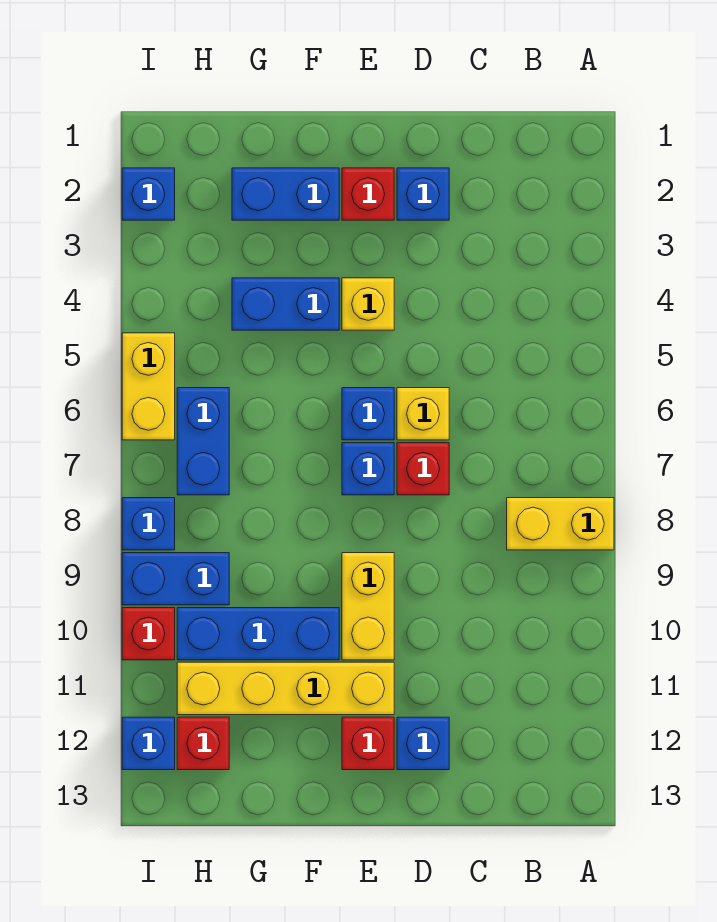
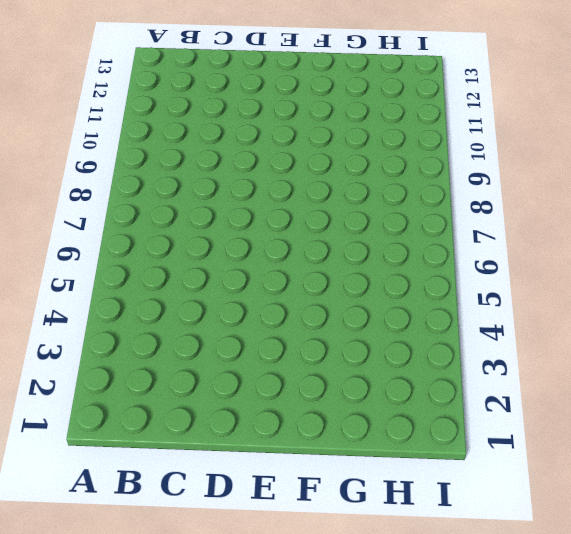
none -> yellow brick A8:B8 level 1
none -> blue brick D2 level 1
none -> yellow brick D6 level 1

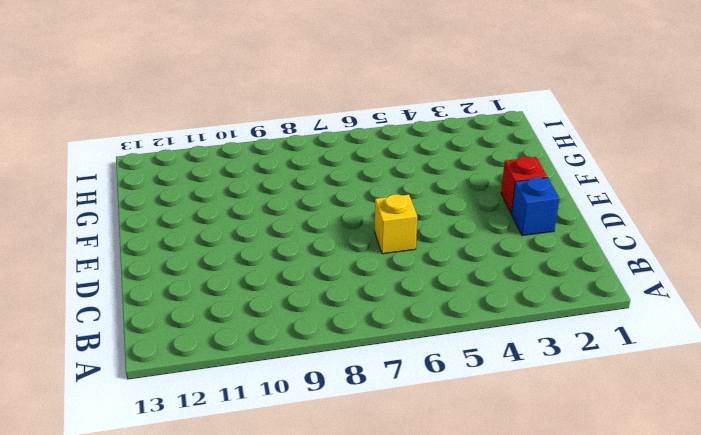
none -> yellow brick A8:B8 level 1
none -> red brick D7 level 1
none -> blue brick D12 level 1

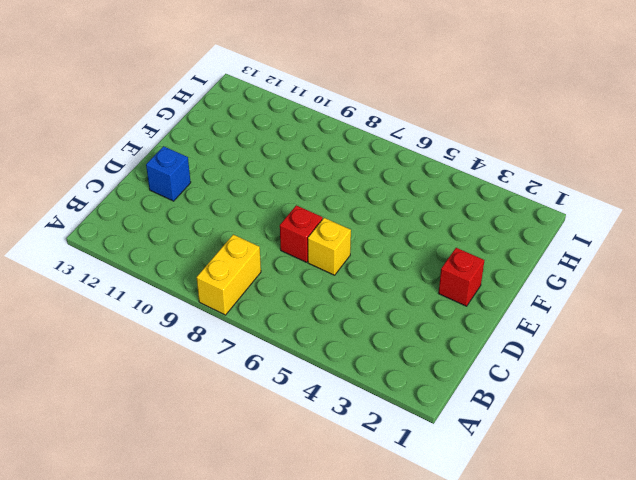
none -> blue brick D2 level 1
none -> yellow brick E4 level 1
none -> blue brick E6 level 1

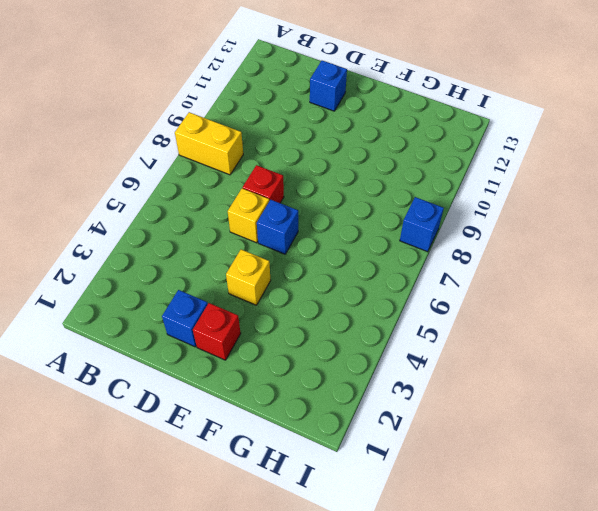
none -> blue brick E7 level 1
none -> yellow brick E9:E10 level 1
none -> yellow brick E11:H11 level 1

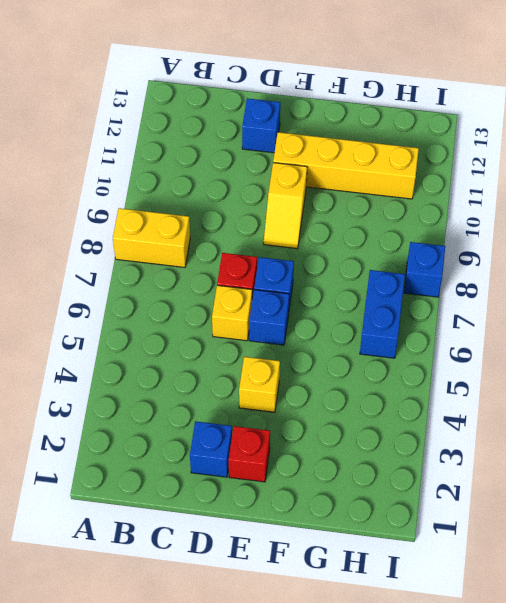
yellow slope E9:E10 level 1 top 10 -> yellow brick E9:E10 level 1
none -> red brick E12 level 1
none -> blue brick F2:G2 level 1
none -> blue brick F4:G4 level 1

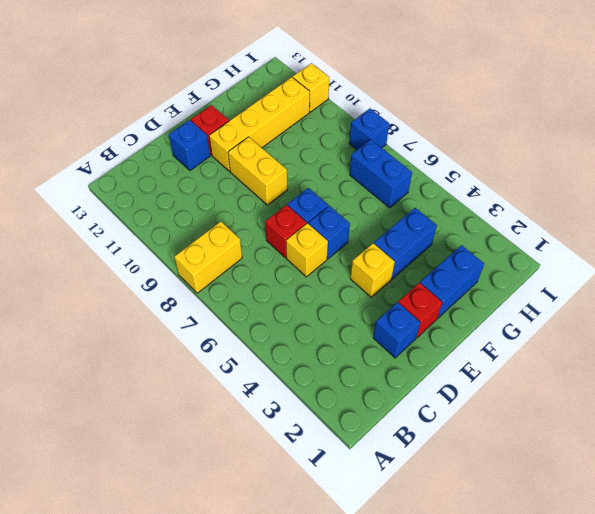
yellow brick I11 level 1 -> none
none -> blue brick F10:H10 level 1
none -> blue brick H9:I9 level 1
none -> red brick H12 level 1

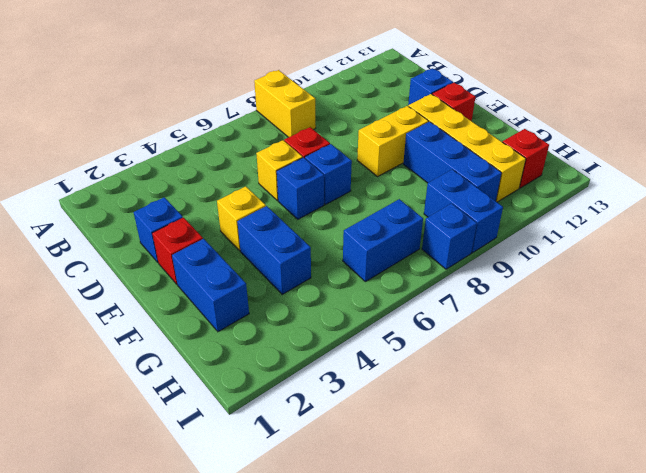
none -> blue brick I2 level 1
none -> yellow brick I5:I6 level 1
none -> red brick I10 level 1

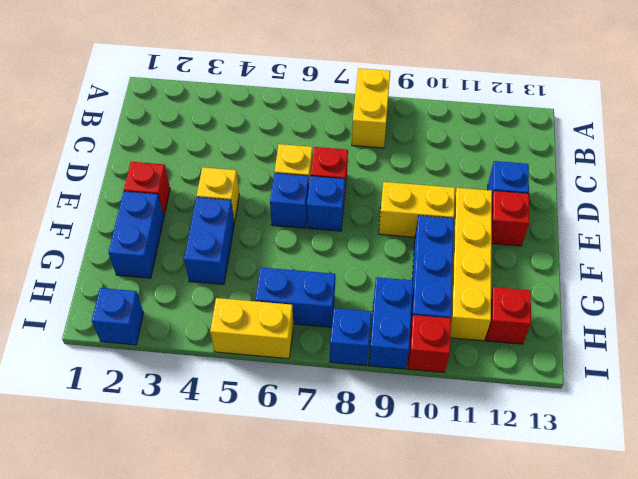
none -> blue brick D2 level 1
none -> blue brick I12 level 1

